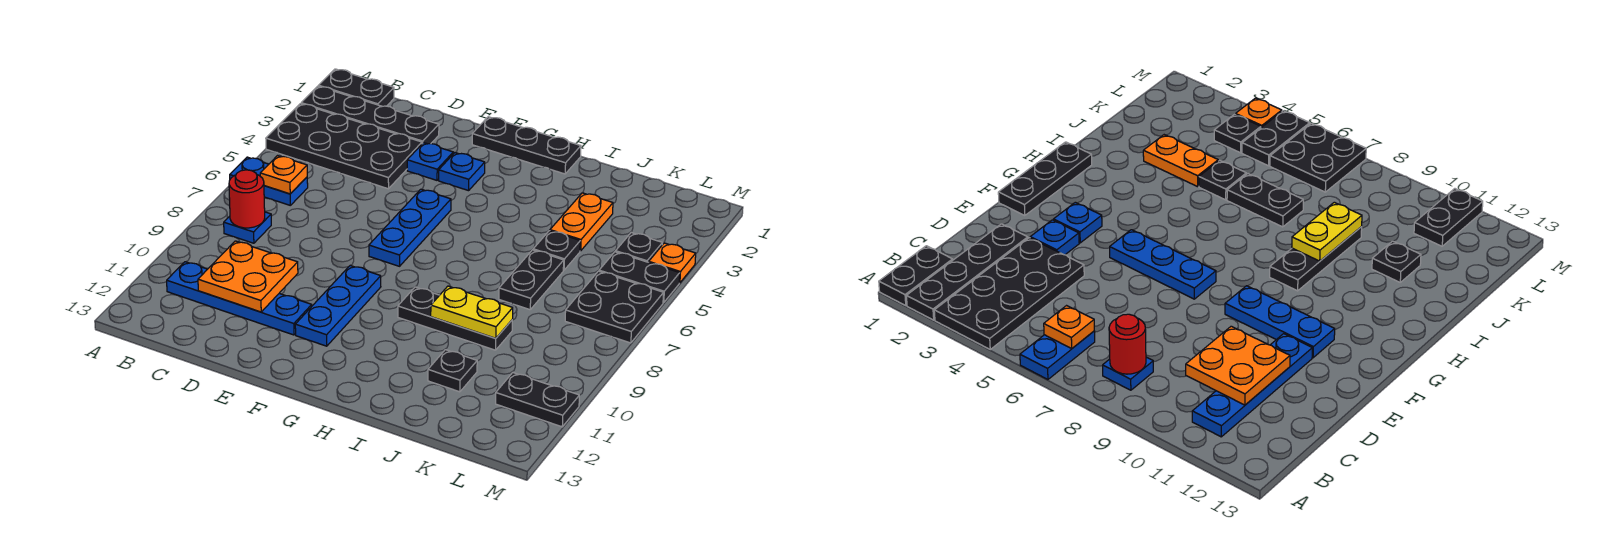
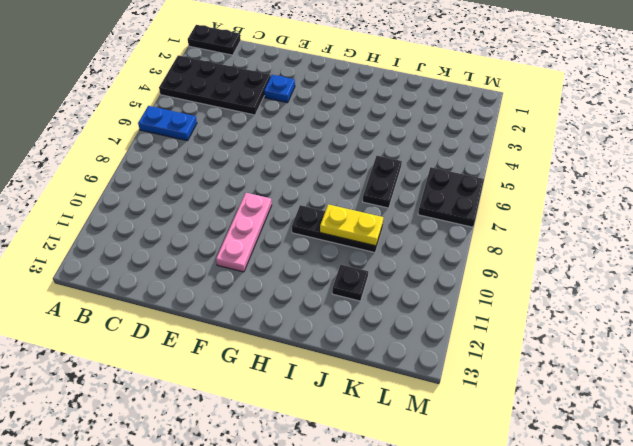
pink plate F9:F11 level 1 -> blue plate F9:F11 level 1
none -> black plate A2:D2 level 1
none -> blue plate B8 level 1
none -> blue plate B11:E11 level 1

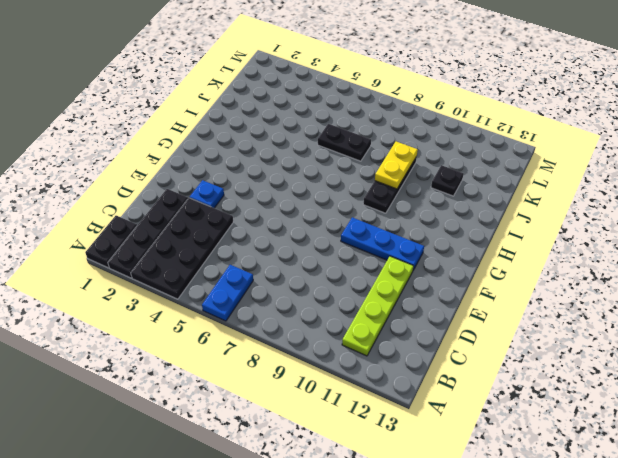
lime plate B11:E11 level 1 -> blue plate B11:E11 level 1
none -> blue plate B8 level 1
none -> black plate F1:H1 level 1
none -> blue plate F3 level 1

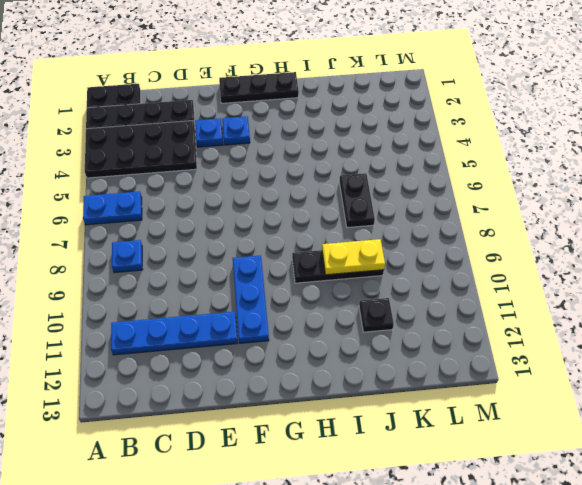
none -> blue plate F5:F7 level 1
none -> orange plate J3:J4 level 1
none -> black plate J5 level 1

